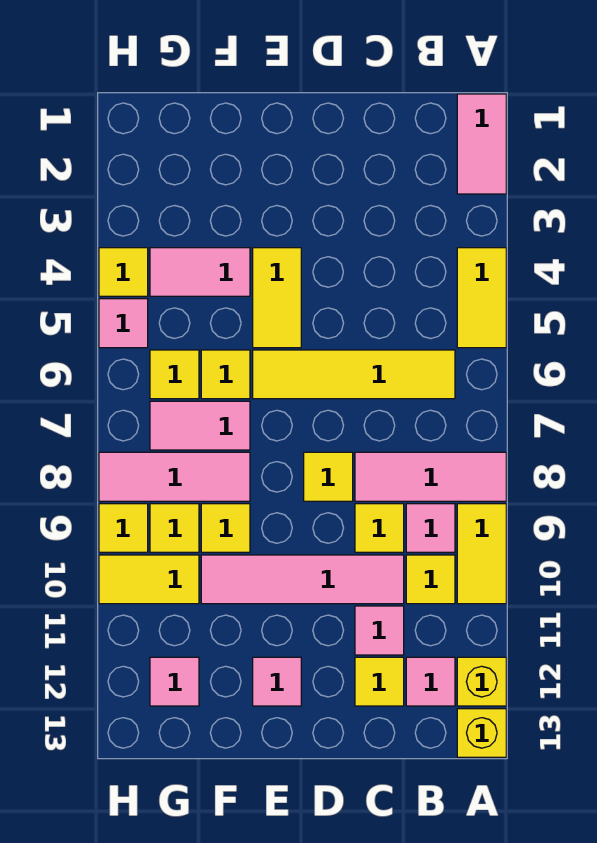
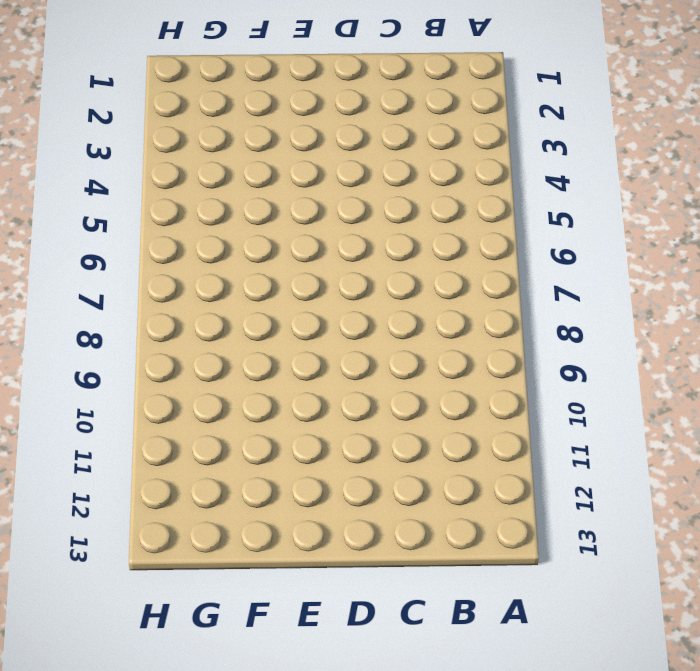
none -> pink tile A1:A2 level 1
none -> yellow tile A4:A5 level 1
none -> pink tile A8:C8 level 1

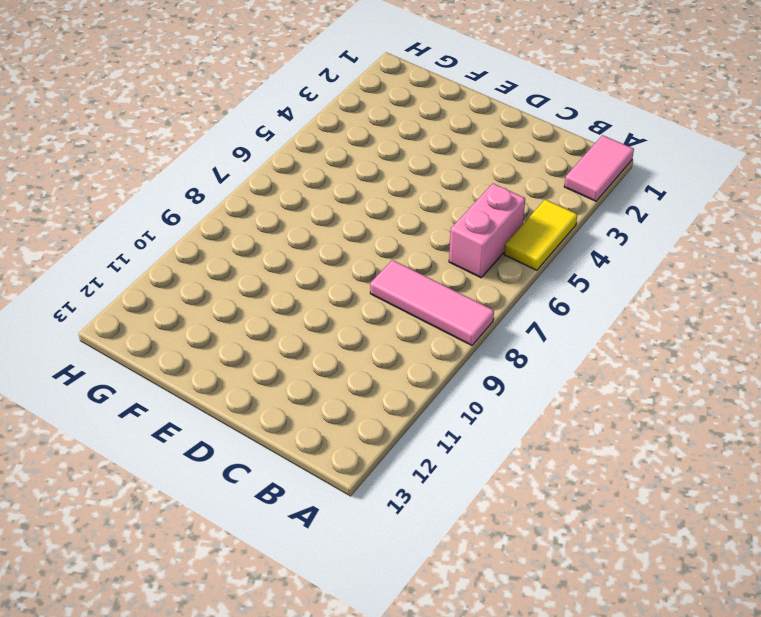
pink brick B5:B6 level 1 -> yellow tile B6:E6 level 1
none -> yellow tile A9:A10 level 1
none -> yellow brick A12 level 1
none -> yellow brick A13 level 1

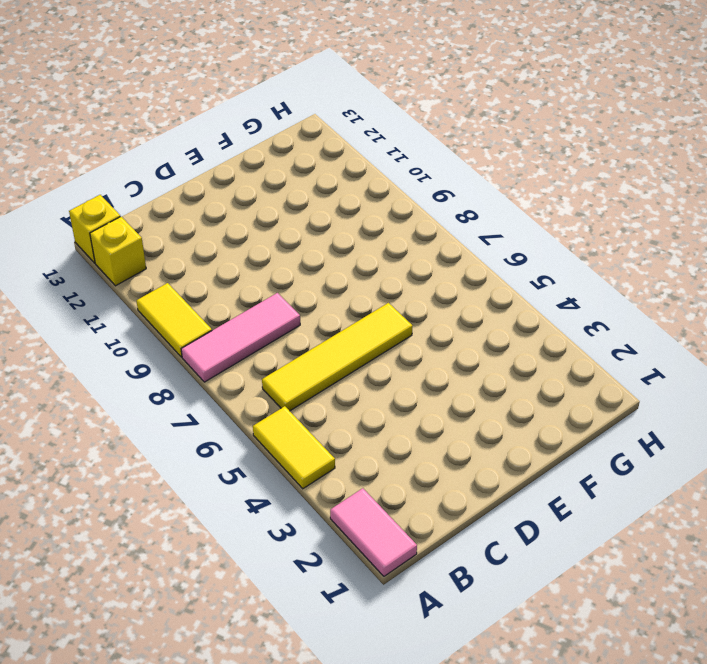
none -> pink tile B9 level 1
none -> yellow tile B10 level 1
none -> pink tile B12 level 1

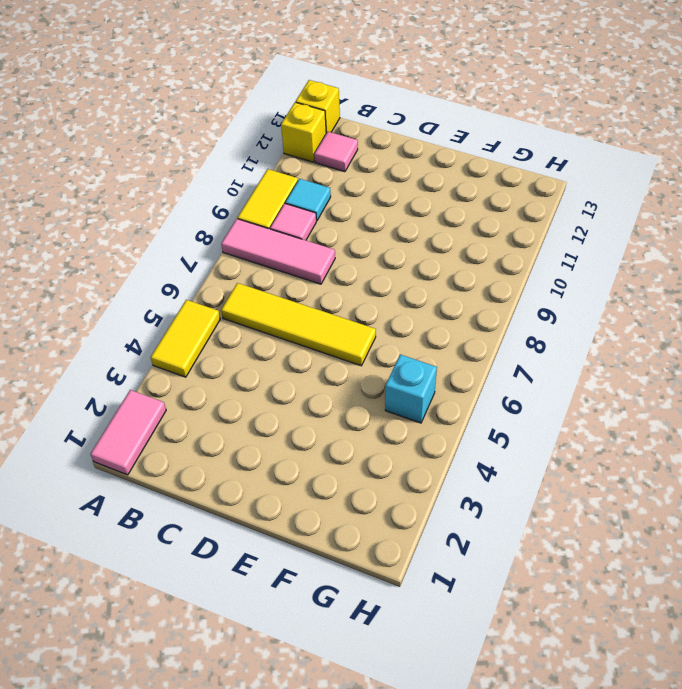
cyan tile B10 level 1 -> yellow tile B10 level 1
cyan brick G5 level 1 -> none
none -> yellow tile C9 level 1
none -> pink tile C10:F10 level 1
none -> pink tile C11 level 1

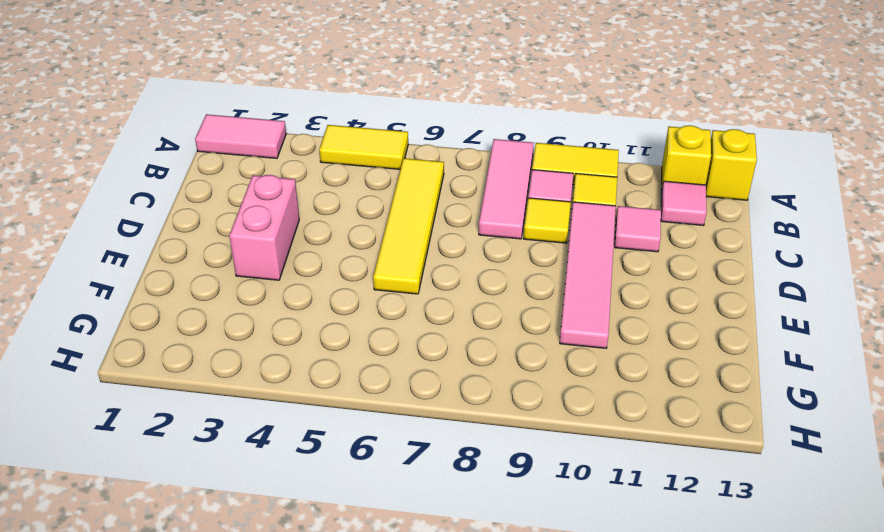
pink brick D3:E3 level 1 -> none
none -> yellow tile C12 level 1
none -> yellow tile D8 level 1
none -> yellow tile E4:E5 level 1

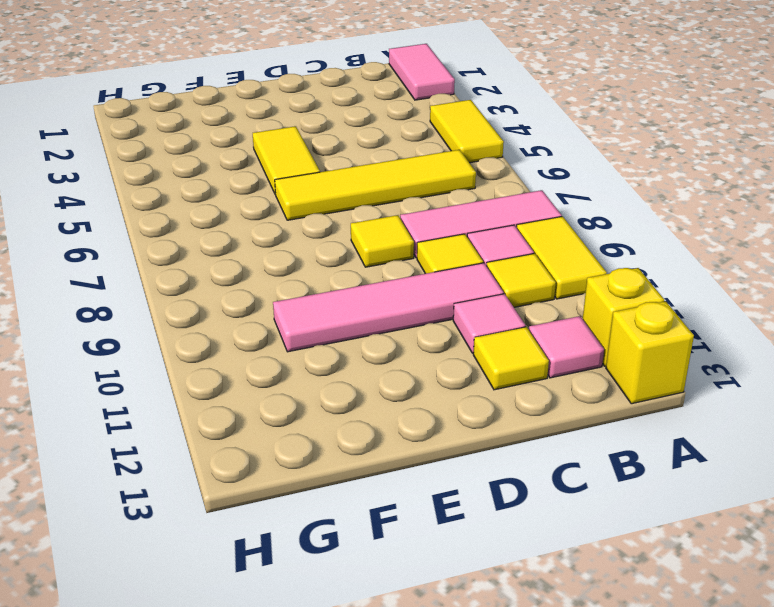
none -> pink tile E12 level 1
none -> pink tile F4:G4 level 1
none -> yellow tile F6 level 1

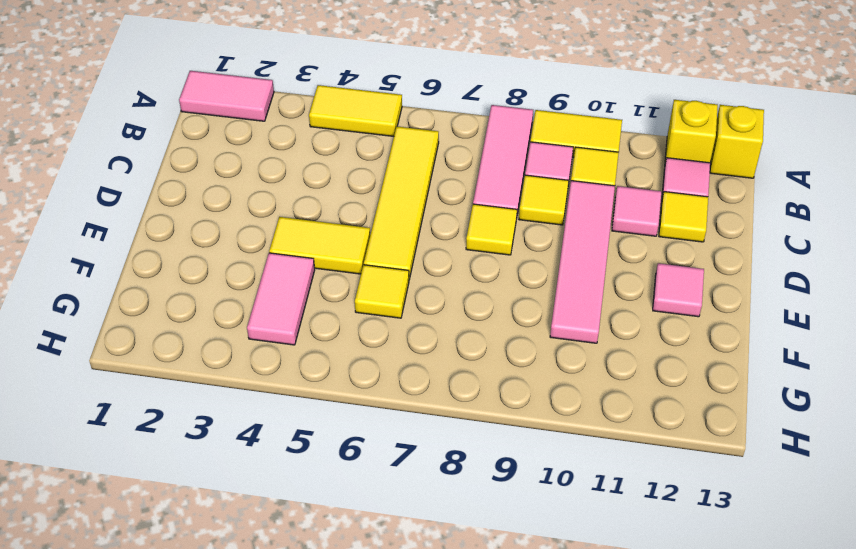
none -> pink tile F7:G7 level 1
none -> pink tile F8:H8 level 1
none -> yellow tile F9 level 1

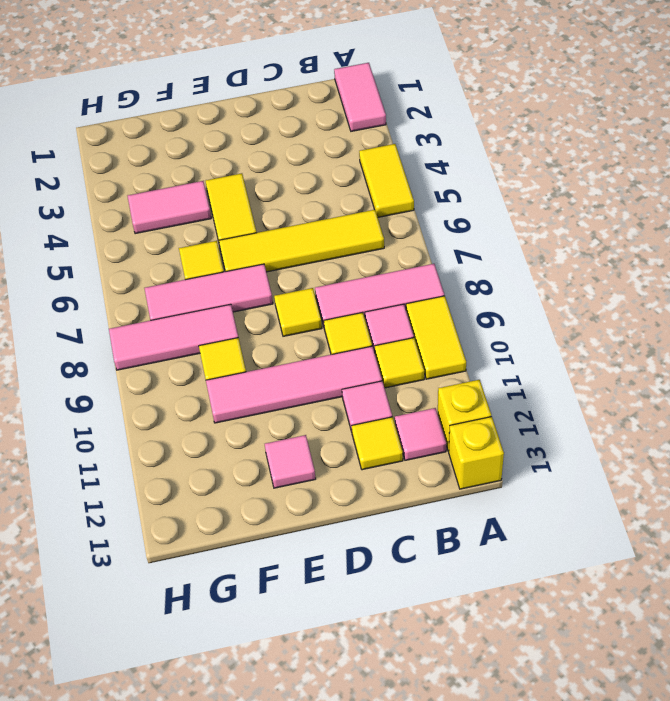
pink tile E7:G7 level 1 -> pink tile F7:G7 level 1
none -> yellow tile G6 level 1
none -> yellow tile G9 level 1
none -> yellow tile G10:H10 level 1

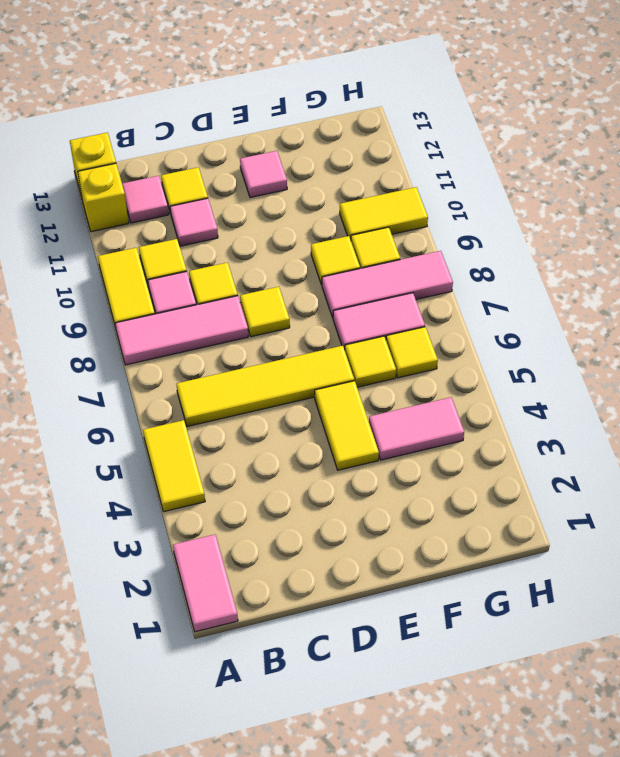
none -> pink tile C10:F10 level 1
none -> pink tile G12 level 1
none -> yellow tile H4 level 1

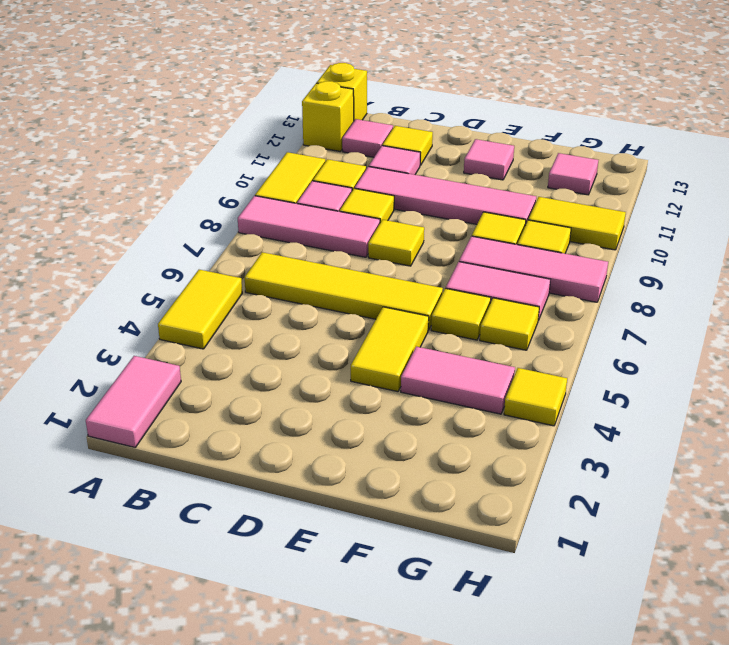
none -> pink tile H5 level 1
none -> yellow tile H9 level 1

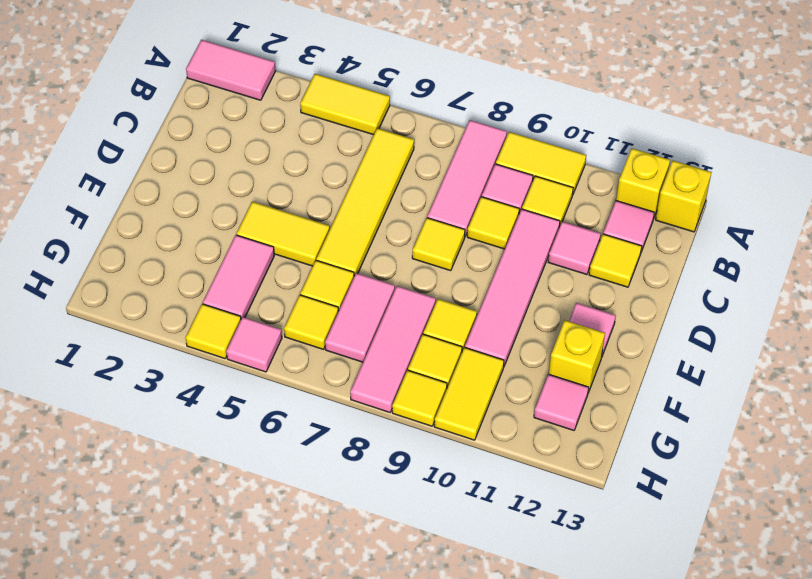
yellow brick F12 level 1 -> none

